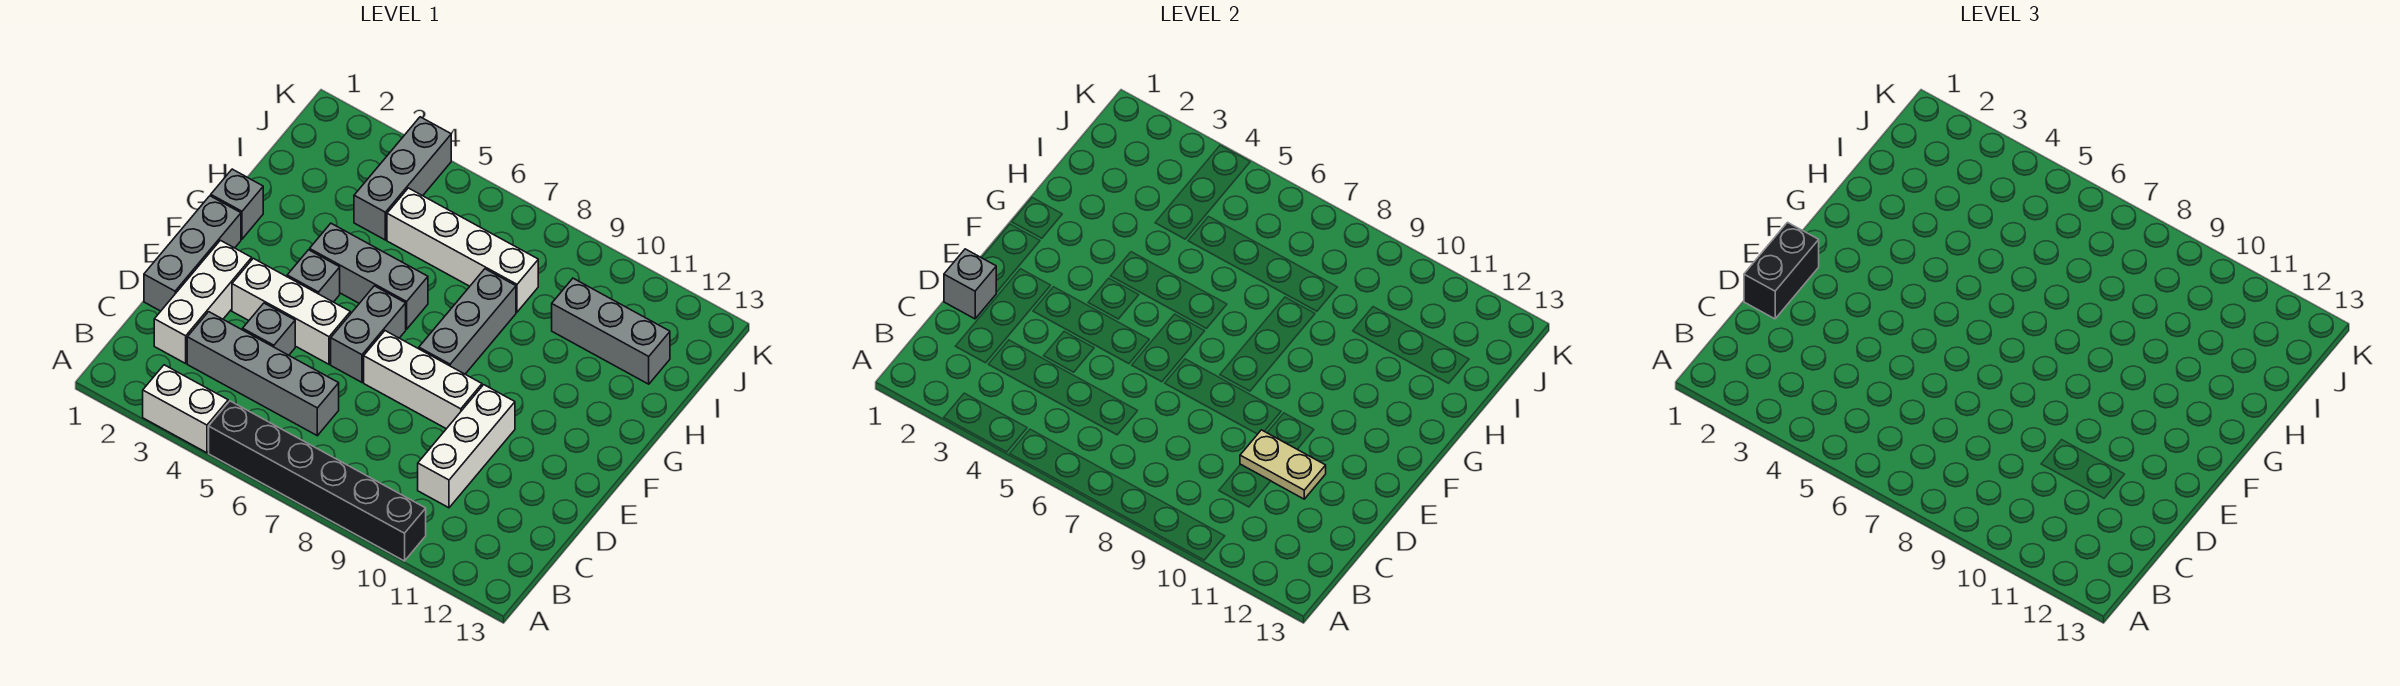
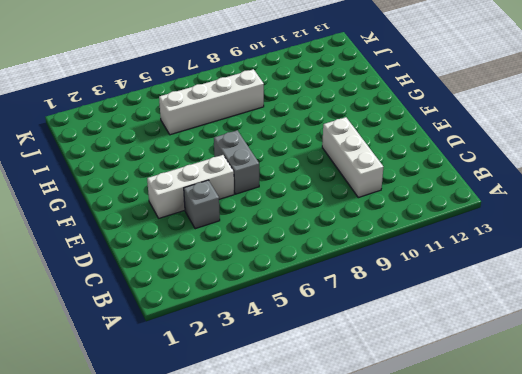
none -> white brick A3:A4 level 1
none -> black brick A5:A10 level 1
none -> white brick C2:E2 level 1

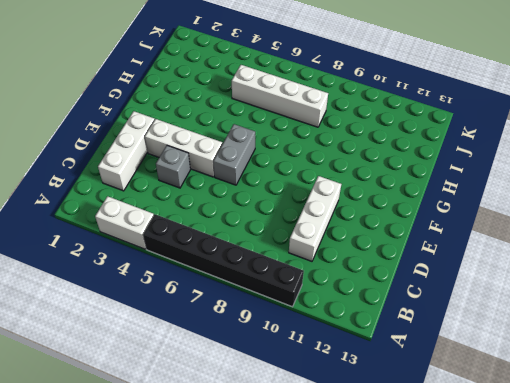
none -> grey brick C3:C6 level 1
none -> grey brick D1:F1 level 1
none -> white brick E7:E9 level 1

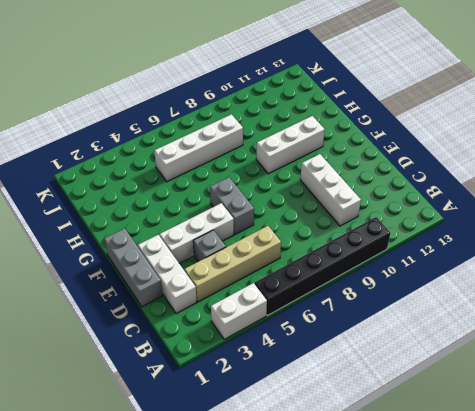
tan brick C3:C6 level 1 -> grey brick C3:C6 level 1
white brick G9:G11 level 1 -> white brick E7:E9 level 1
none -> grey brick F4 level 1
none -> grey brick F8:H8 level 1
none -> grey brick G1 level 1

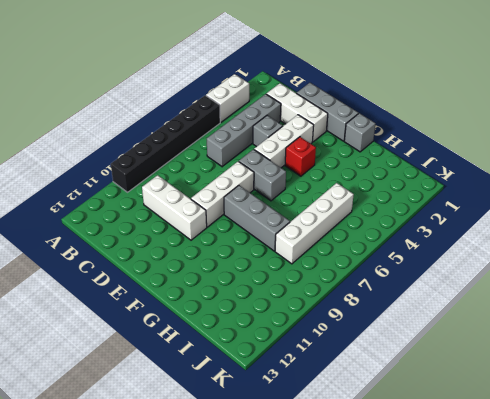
red brick F4 level 1 -> grey brick F4 level 1
none -> grey brick G4:G6 level 1
none -> grey brick I4:K4 level 1
none -> grey brick I10:I12 level 1

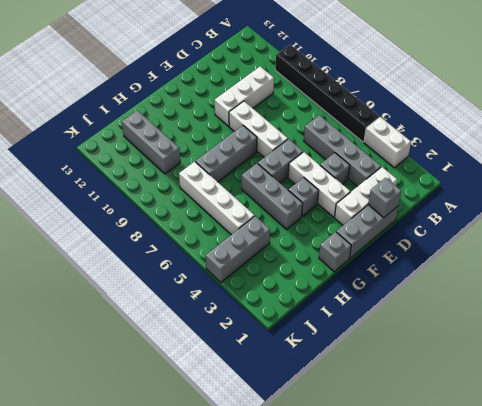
none -> tan plate D10:D11 level 2
none -> black brick D1:E1 level 3

